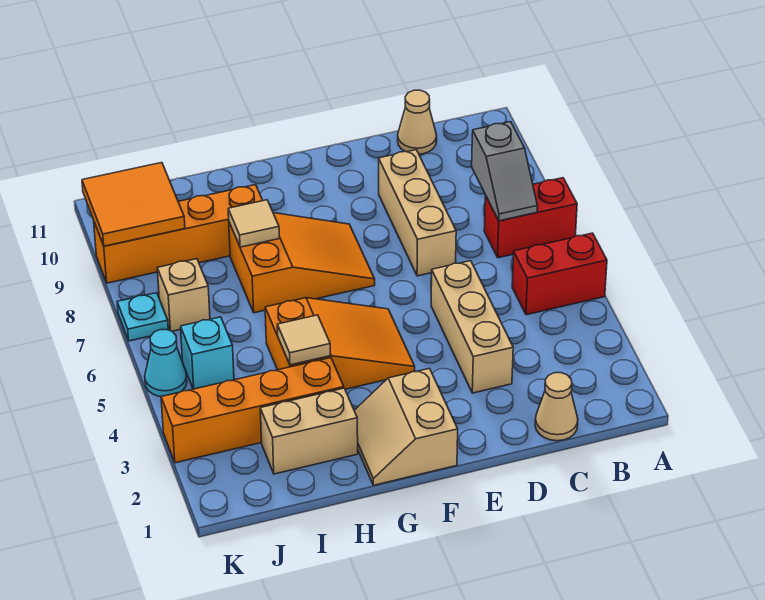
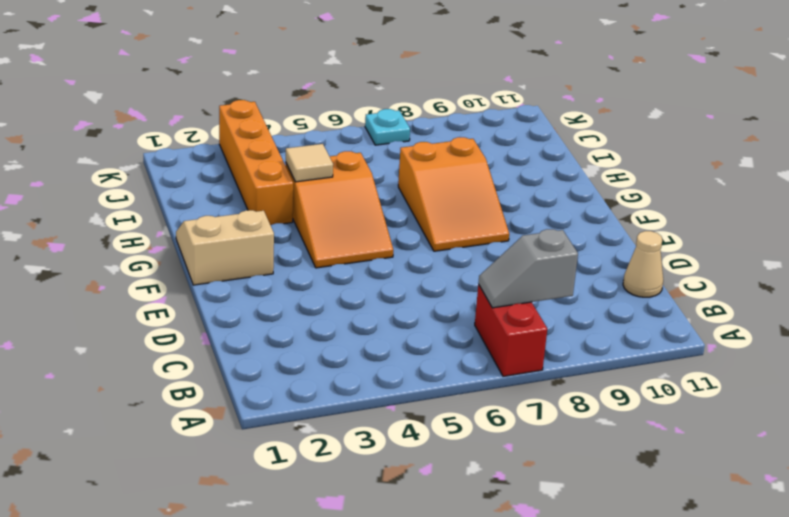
none -> red brick A5:B5 level 1
none -> tan cone C1 level 1
none -> tan brick D3:D5 level 1

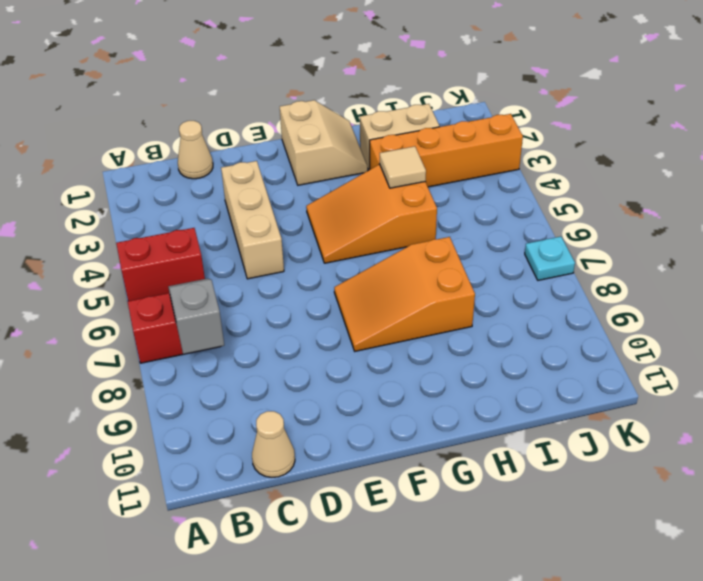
none -> tan brick D7:D9 level 1
none -> orange brick H9:K9 level 1
none -> cyan brick J5 level 1

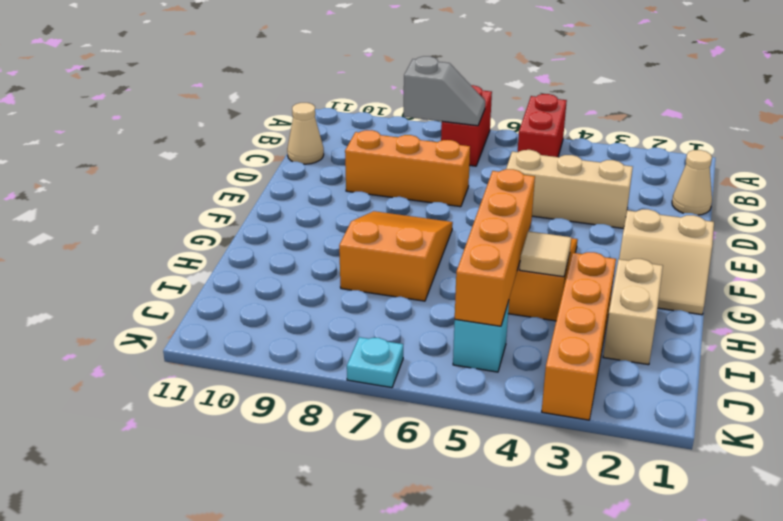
orange brick D7:D9 level 1 -> tan brick D7:D9 level 1
orange brick G5:J5 level 2 -> orange brick H9:K9 level 1
none -> tan brick J7 level 1
none -> cyan cone K5 level 1
none -> tan tile H8 level 2

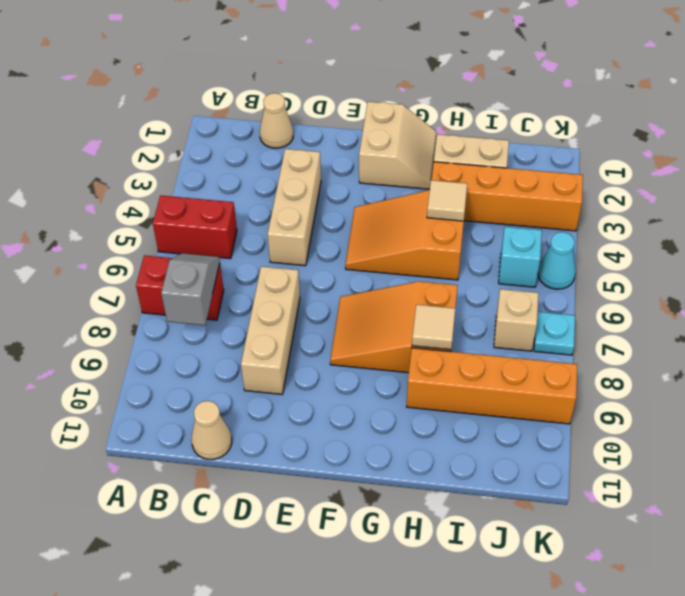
none -> orange tile J9:K10 level 2

